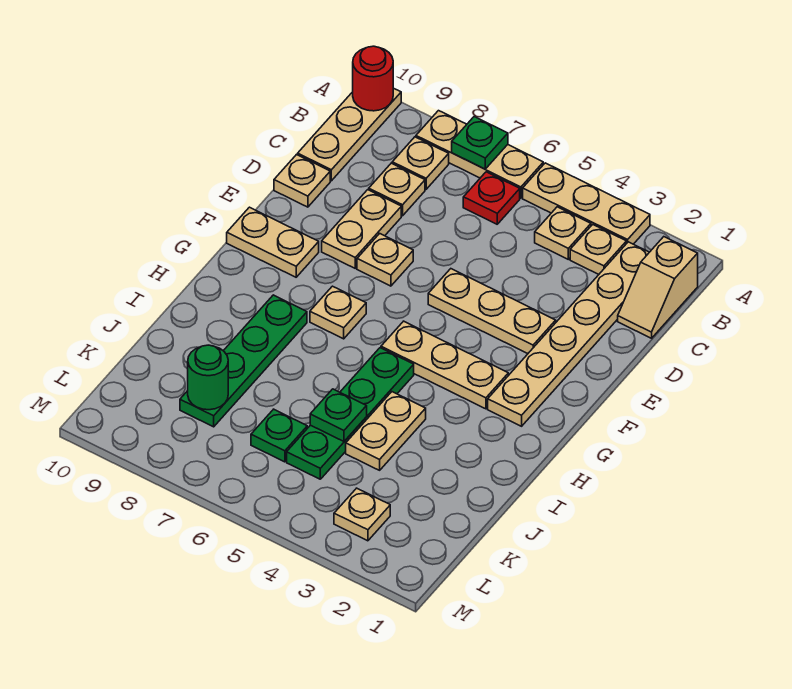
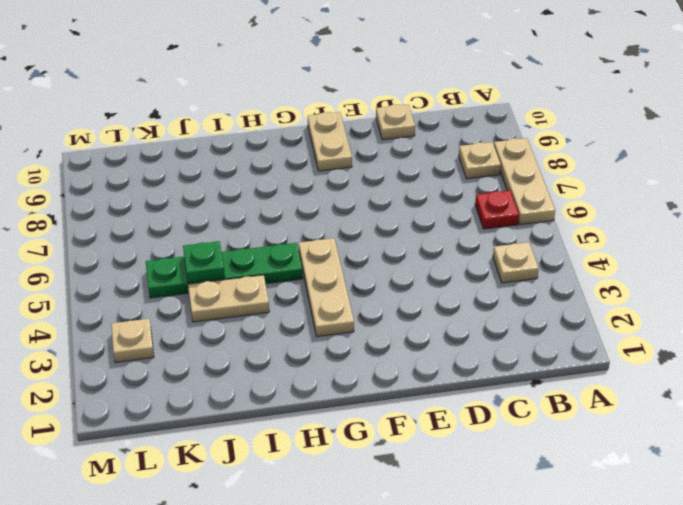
none -> tan plate A3:A5 level 1
none -> tan plate A10:C10 level 1
none -> tan slope B1:C1 level 1 top B

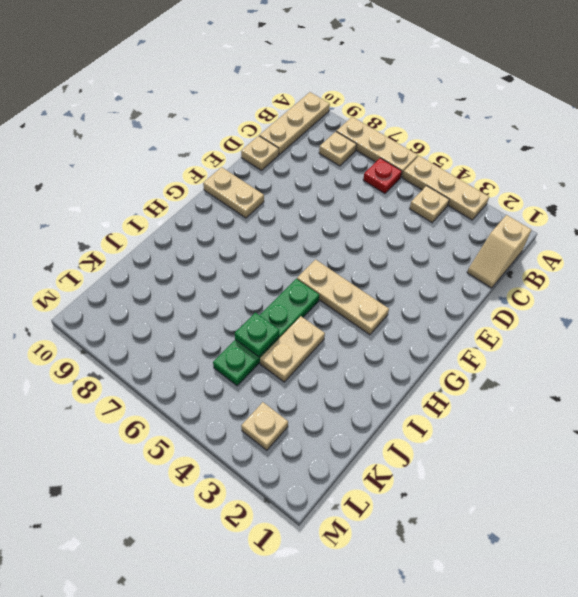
none -> tan plate B2:G2 level 1
none -> tan plate B3 level 1
none -> tan plate C8 level 1

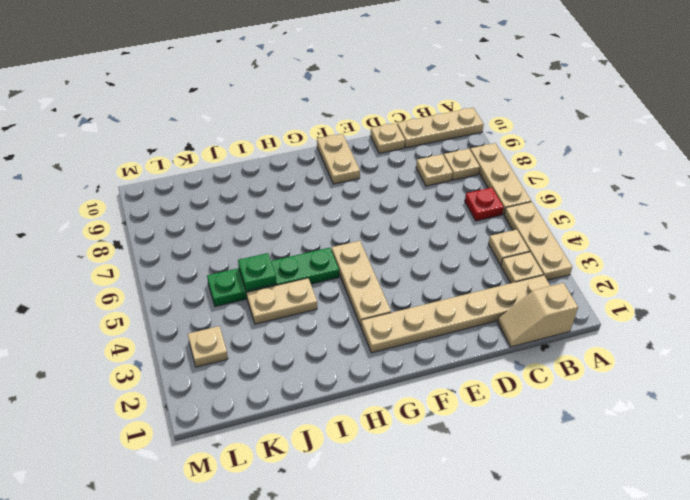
none -> tan plate D8:E8 level 1
none -> tan plate E3:E5 level 1
none -> tan plate E7 level 1

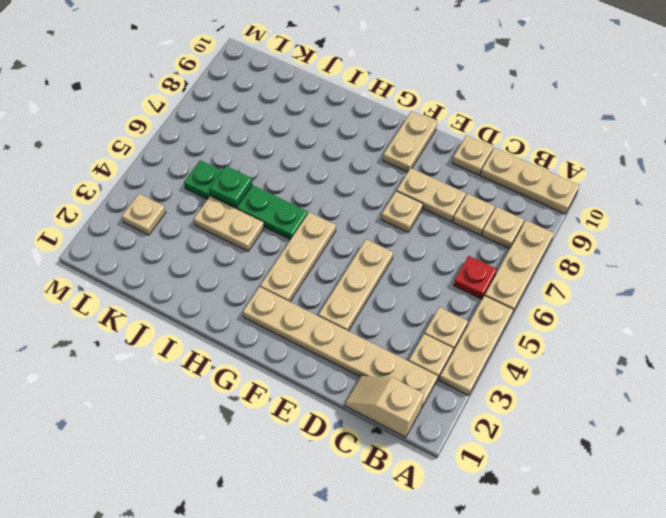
none -> tan plate G7 level 1
none -> green plate H8:K8 level 1
none -> green plate K6 level 1

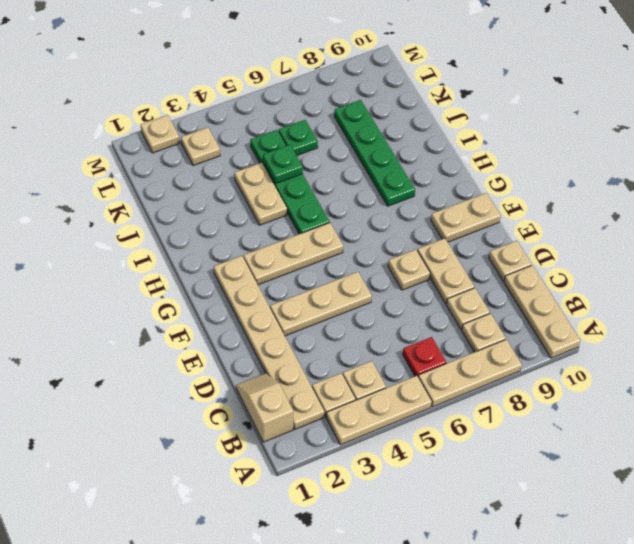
tan plate M2 level 1 -> tan plate G7 level 1
none -> green plate A7 level 2
none -> red round brick A10 level 2
none -> green round brick K8 level 2

